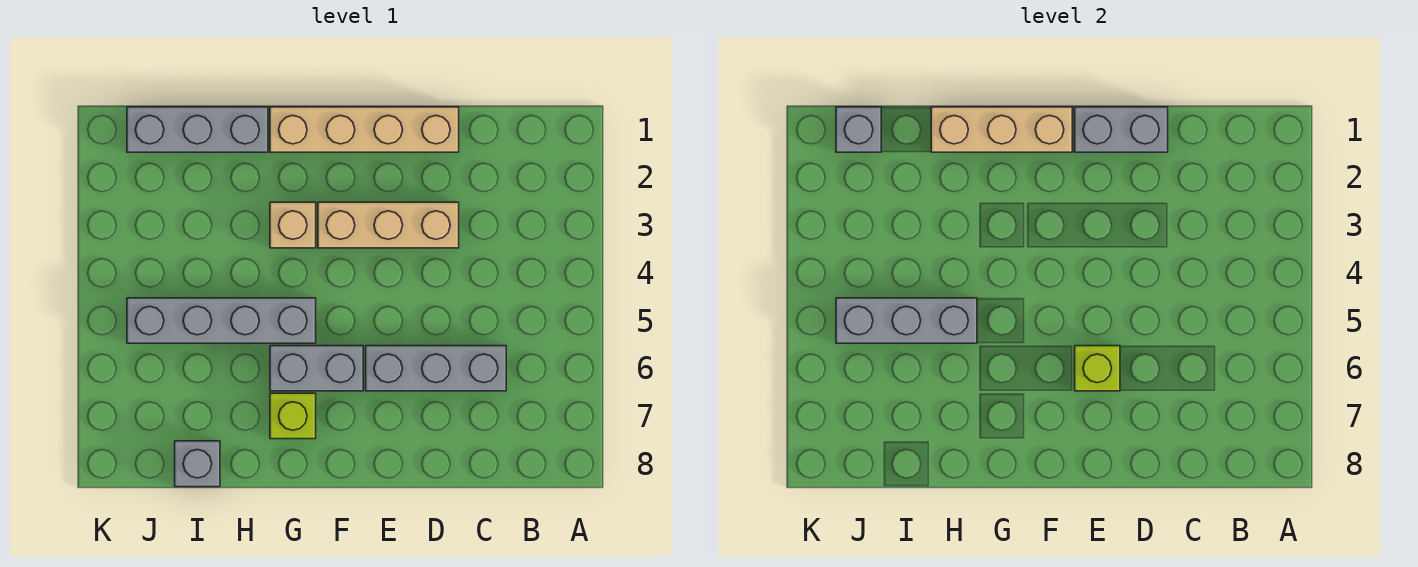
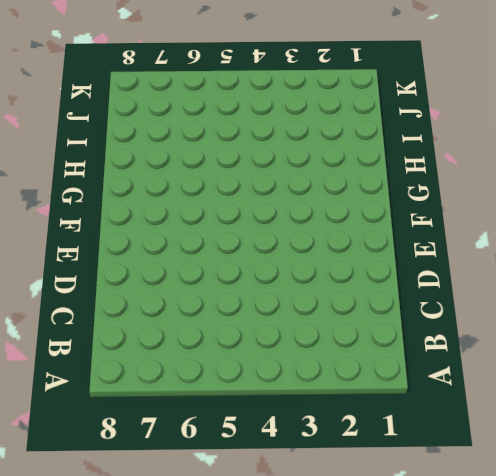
none -> grey brick C6:E6 level 1
none -> tan brick D1:G1 level 1
none -> tan brick D3:F3 level 1

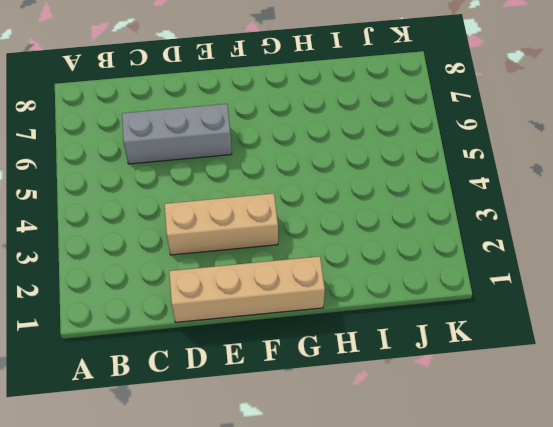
none -> grey brick F6:G6 level 1
none -> tan brick G3 level 1
none -> grey brick G5:J5 level 1

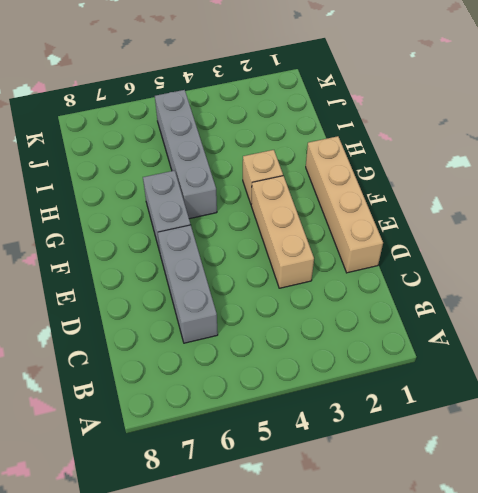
none -> lime brick G7 level 1
none -> grey brick H1:J1 level 1
none -> grey brick I8 level 1

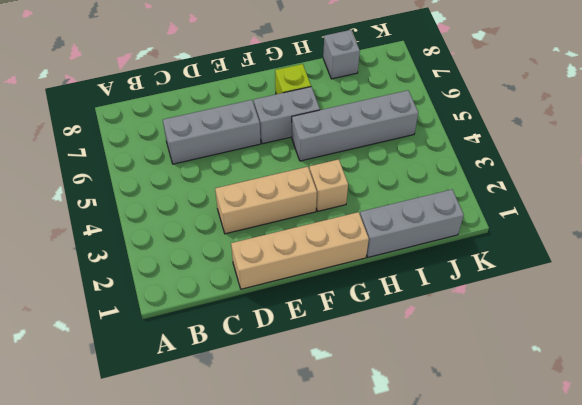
none -> grey brick D1:E1 level 2
none -> lime brick E6 level 2
none -> tan brick F1:H1 level 2

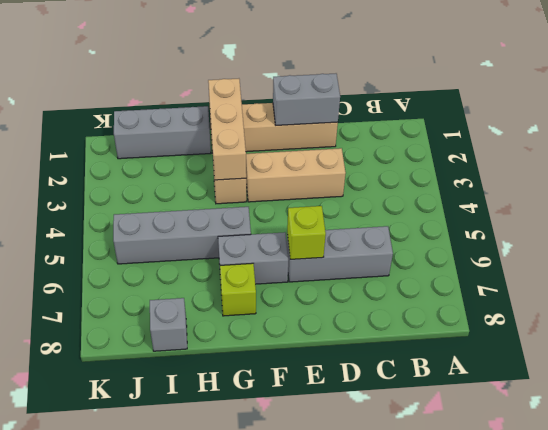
tan brick G1:G3 level 2 -> tan brick F1:H1 level 2
none -> grey brick H5:J5 level 2
none -> grey brick J1 level 2

